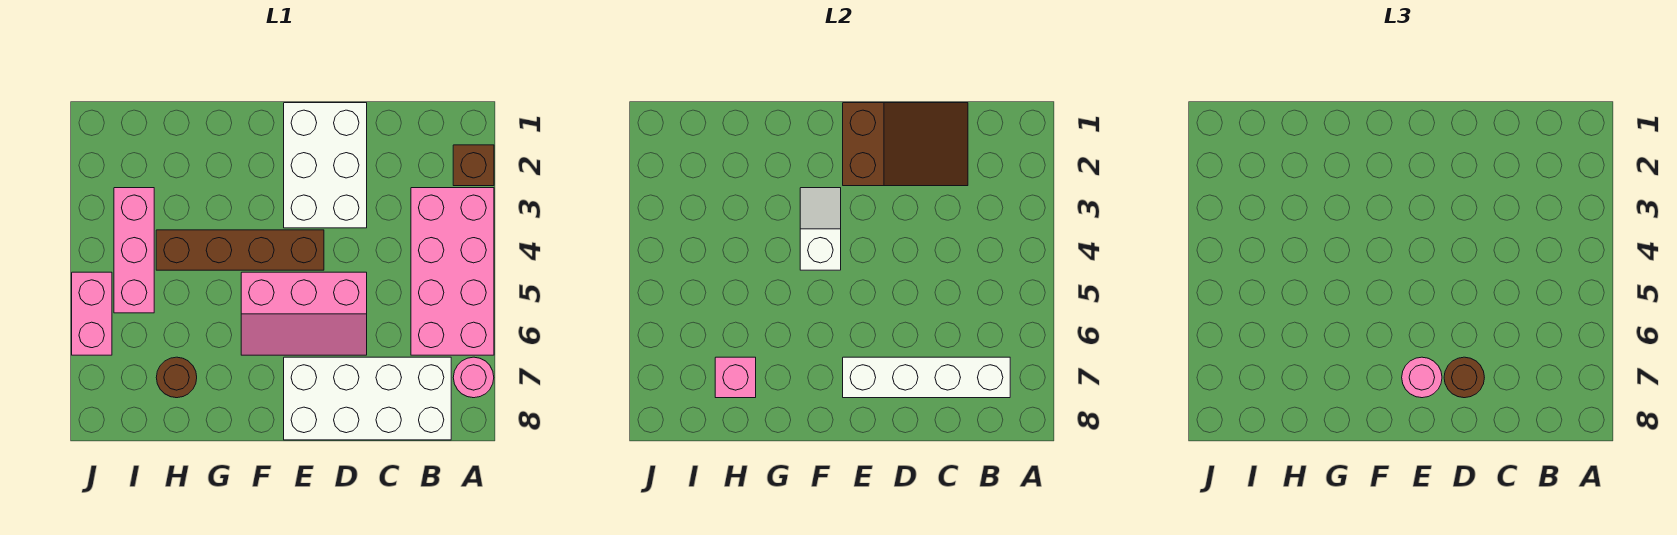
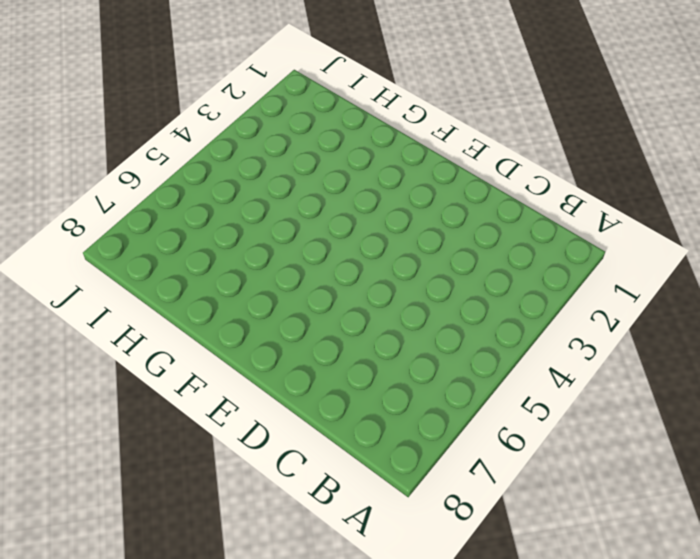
none -> brown brick A2 level 1
none -> pink brick A3:B6 level 1
none -> pink round brick A7 level 1

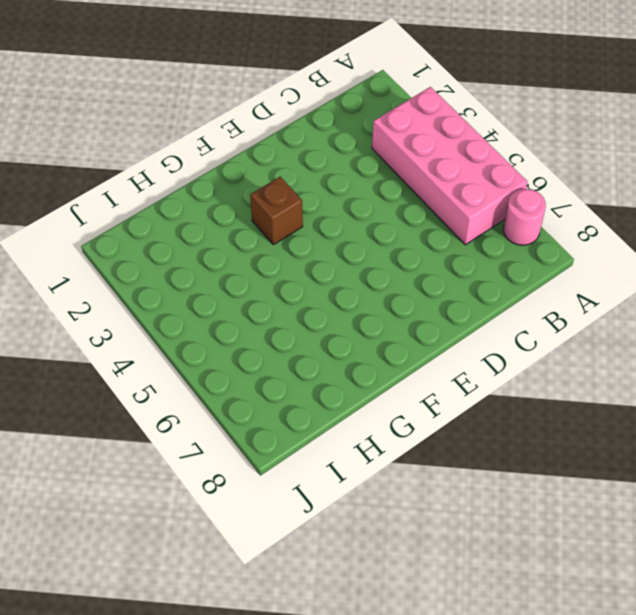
brown brick F3 level 1 -> brown brick A2 level 1
none -> white brick B7:E8 level 1
none -> white brick D1:E3 level 1
none -> pink slope D5:F6 level 1 top 5

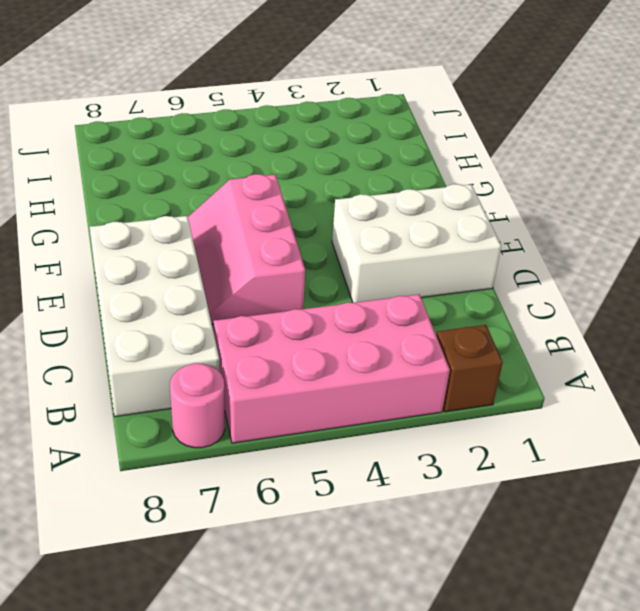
none -> brown brick E4:H4 level 1
none -> brown round brick H7 level 1
none -> pink brick I3:I5 level 1

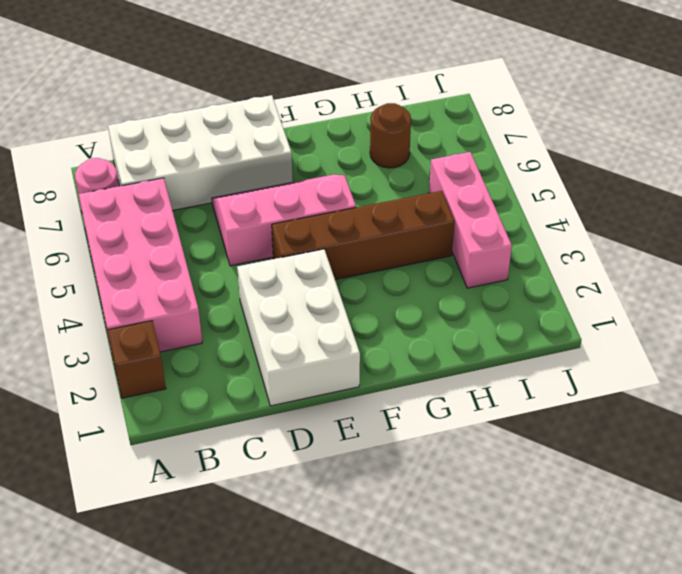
none -> pink brick J5:J6 level 1
none -> white brick B7:E7 level 2
none -> brown slope C1:E2 level 2 top E

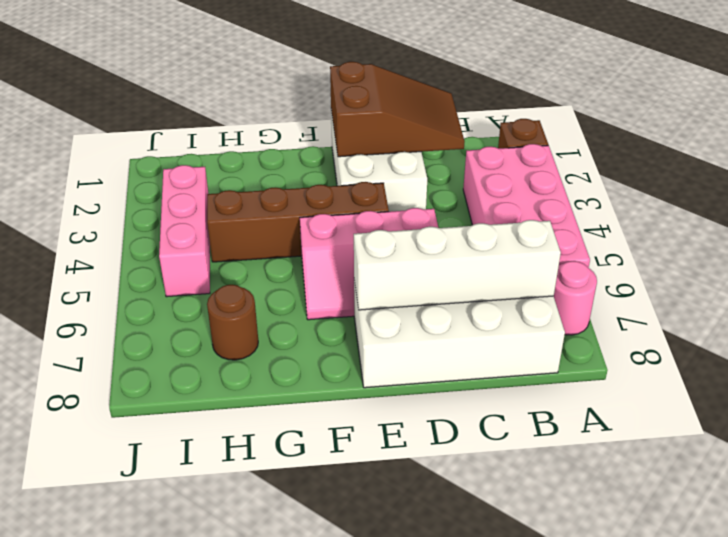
none -> pink brick J5:J6 level 1
none -> white slope F3:F4 level 2 top 4
none -> pink brick H7 level 2

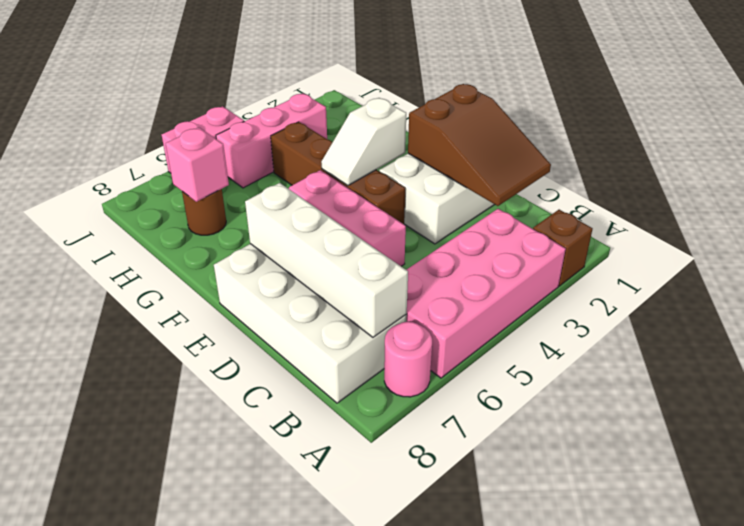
white slope F3:F4 level 2 top 3 -> white slope F3:F4 level 2 top 4
none -> brown round brick D7 level 3
none -> pink round brick E7 level 3

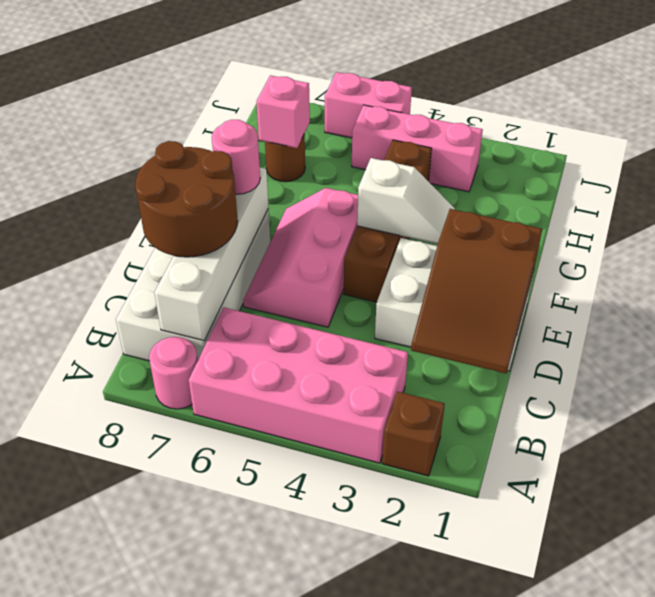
brown round brick C7:D8 level 3 -> brown round brick D7 level 3

